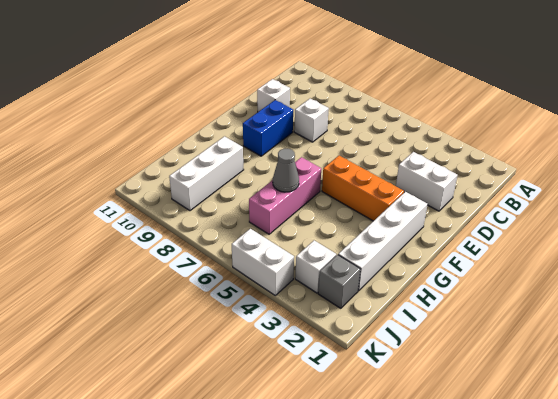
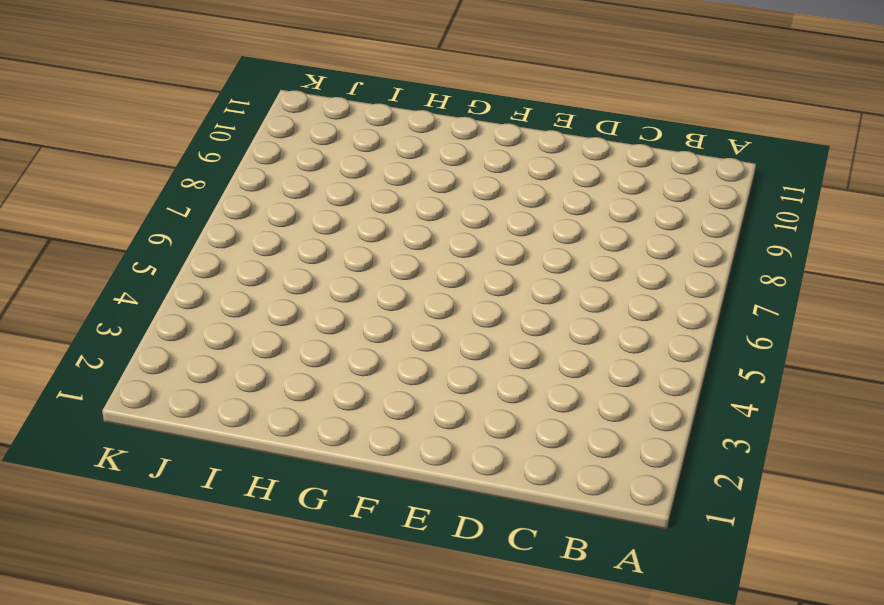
none -> white brick D2:D3 level 1
none -> white brick D8 level 1
none -> white brick D10 level 1

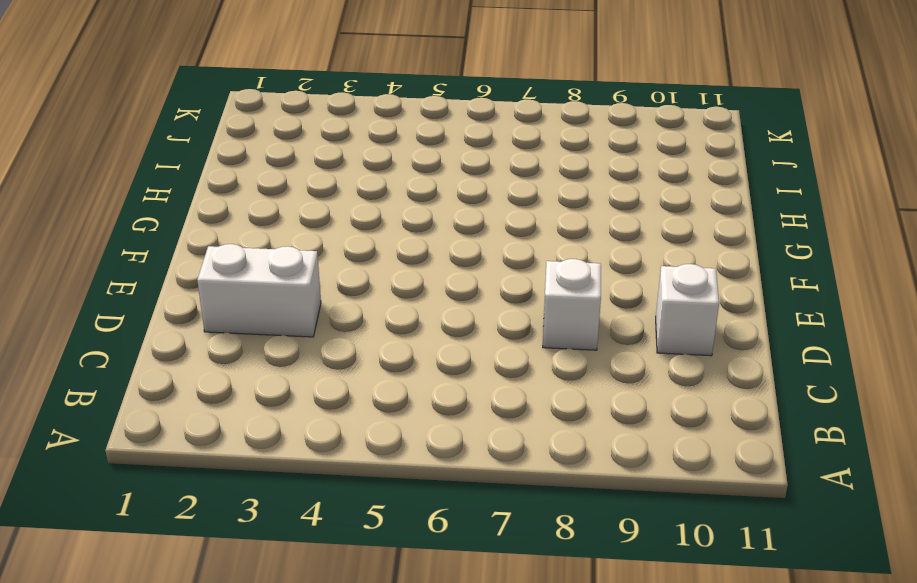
none -> blue brick E9:F9 level 1
none -> white brick F2:I2 level 1
none -> orange brick F3:F5 level 1

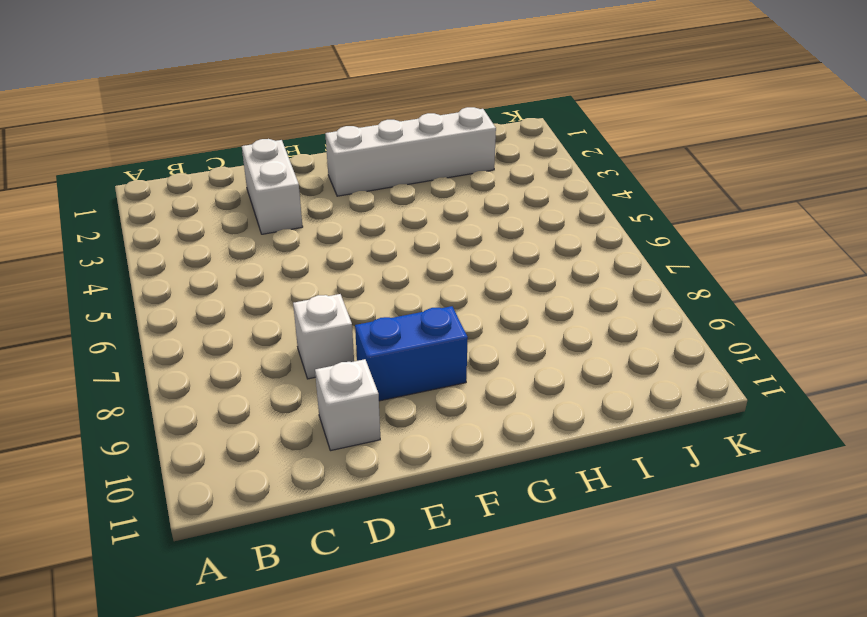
none -> orange brick F3:F5 level 1
none -> pink brick G6:I6 level 1
none -> white brick H9:J9 level 1

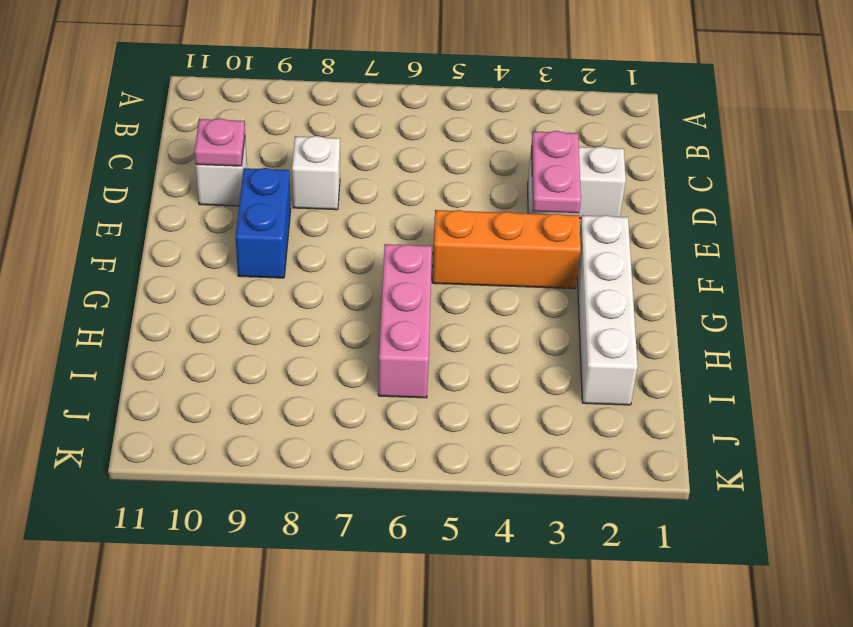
pink plate D3:E3 level 2 -> none
pink plate D10 level 2 -> none
none -> white brick H9:J9 level 1
none -> grey brick J2 level 1
none -> white brick J3 level 1

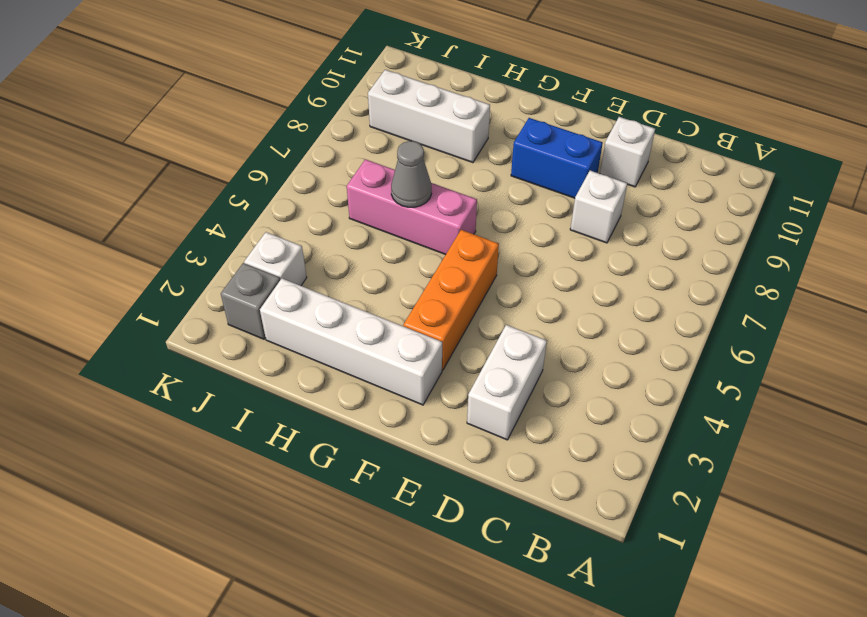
none -> white brick K4:K5 level 1

